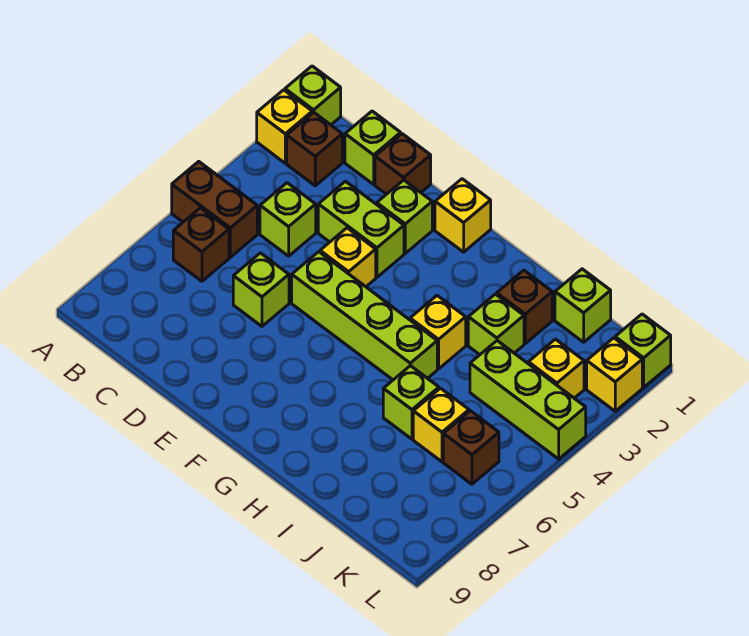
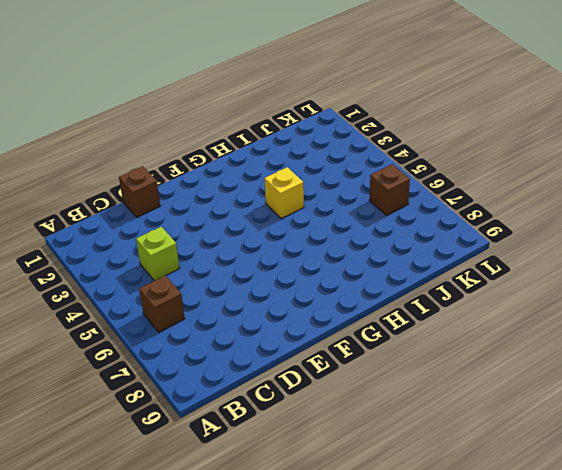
none -> lime brick A1 level 1
none -> yellow brick A2 level 1
none -> brown brick A5:B5 level 1

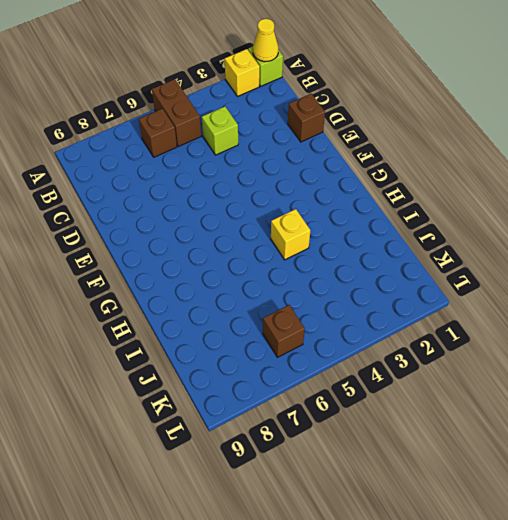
yellow cone A1 level 2 -> none
none -> brown brick B2 level 1
none -> lime brick C1 level 1
none -> lime brick D3:E3 level 1

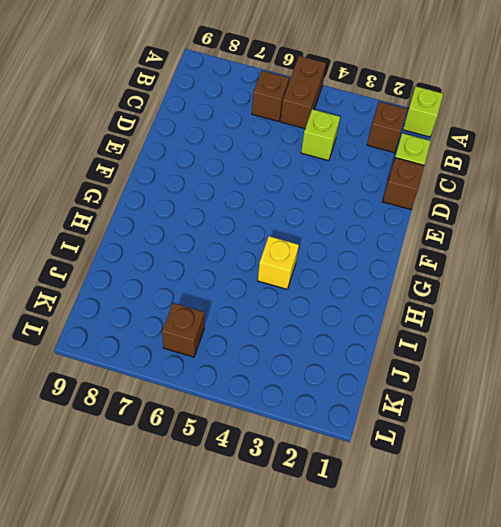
none -> yellow brick A2 level 1
none -> lime brick D3:E3 level 1
none -> lime brick D6 level 1

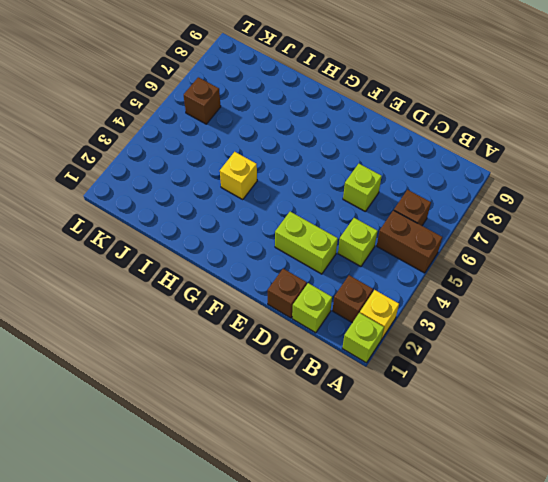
none -> lime brick E2 level 1
none -> yellow brick E4 level 1
none -> lime brick E5:H5 level 1

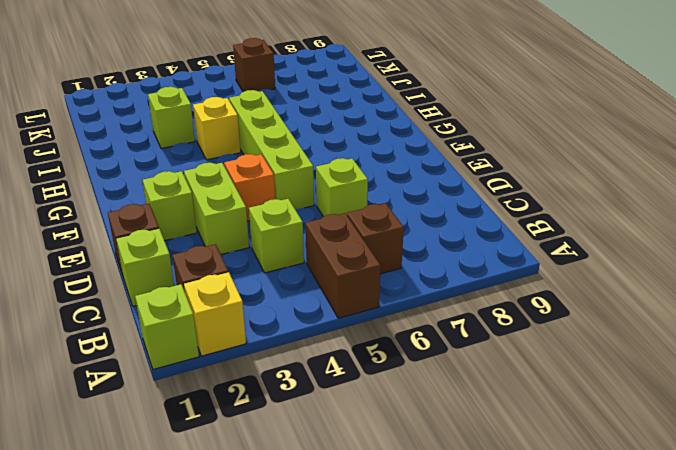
orange brick E4 level 1 -> yellow brick E4 level 1
none -> yellow brick F1 level 1
none -> brown brick I2 level 1
none -> lime brick I6 level 1

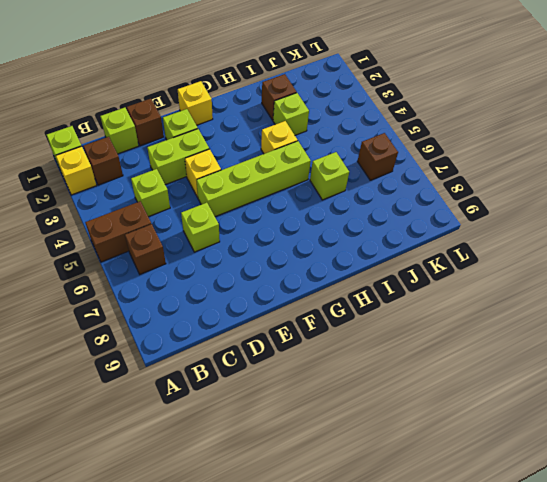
none -> lime brick J1 level 1
none -> lime brick J4:L4 level 1
none -> yellow brick J6 level 1

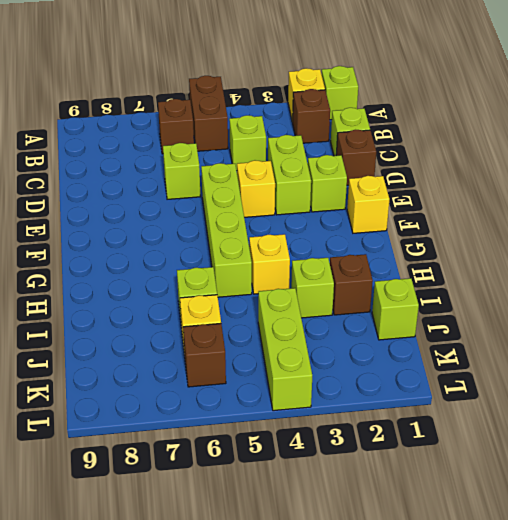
none -> yellow brick K3 level 1
none -> lime brick L1 level 1
none -> yellow brick L2 level 1

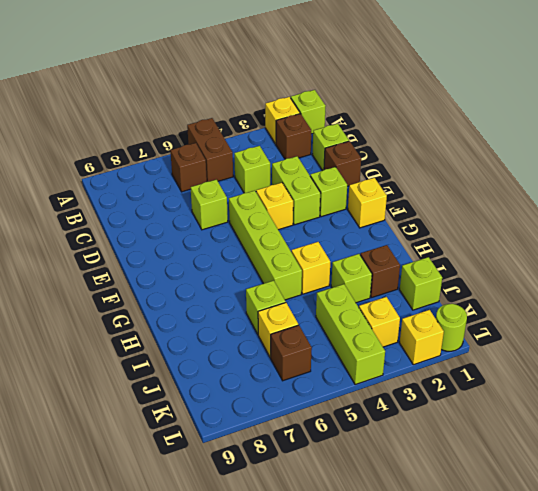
lime round brick L1 level 1 -> lime brick L1 level 1

